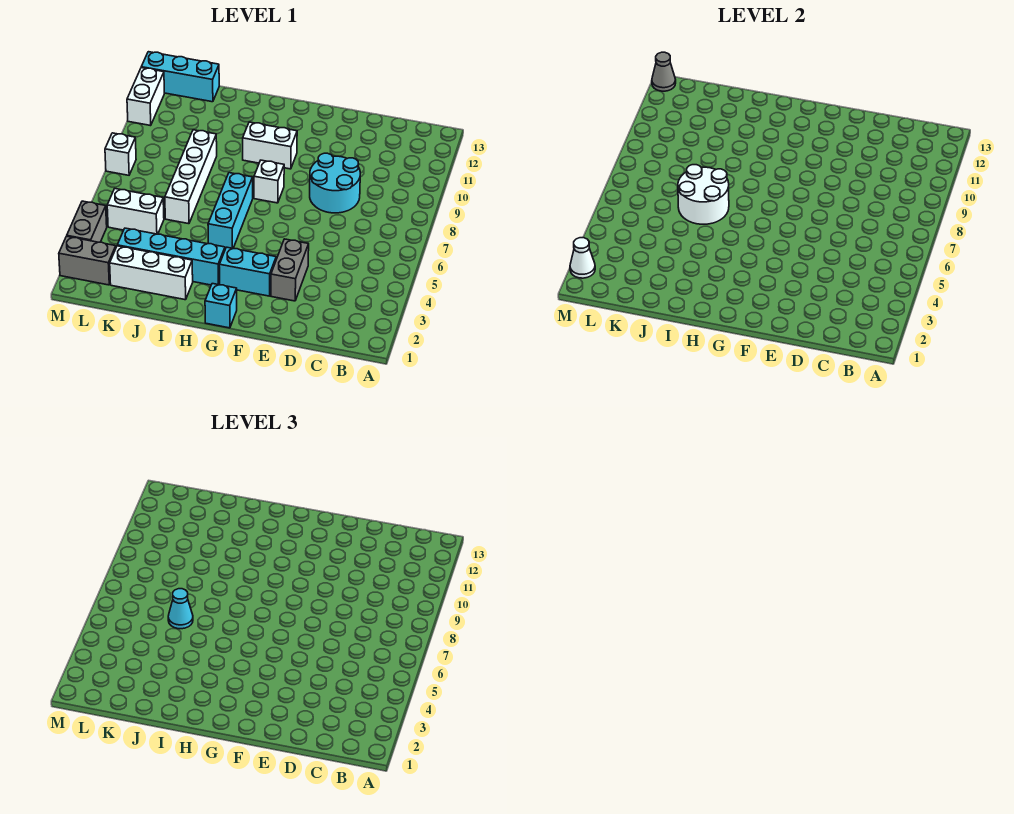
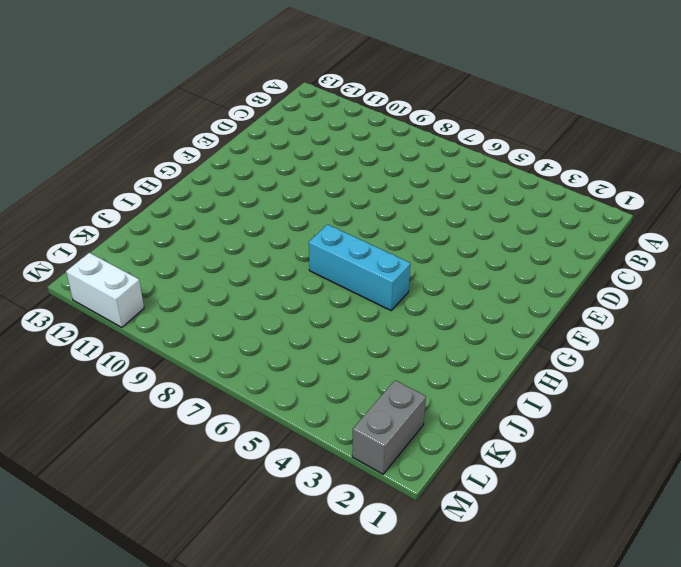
none -> cyan round brick D8:E9 level 1
none -> grey brick E3:E4 level 1
none -> cyan brick F3:G3 level 1

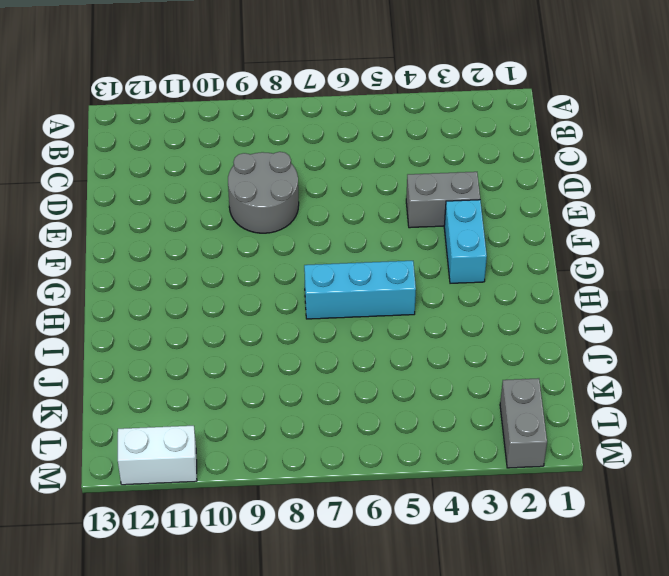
grey round brick D8:E9 level 1 -> cyan round brick D8:E9 level 1
none -> cyan brick G1 level 1
none -> white brick G8 level 1
none -> white brick G10:H10 level 1

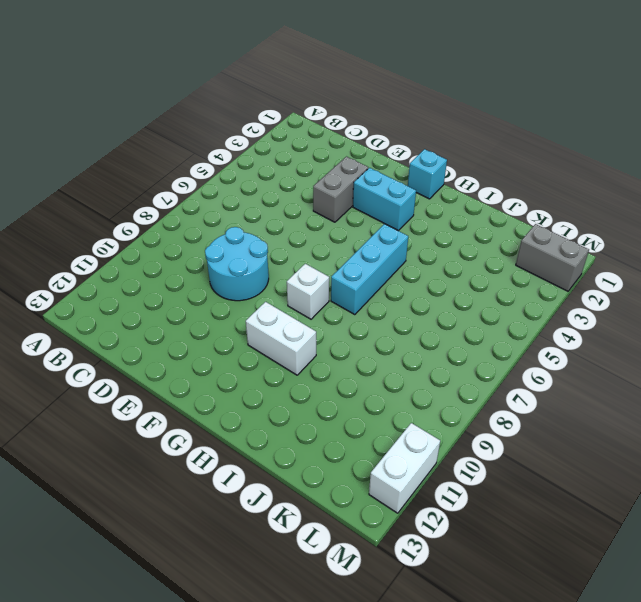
none -> cyan brick H3:K3 level 1
none -> white brick I2:K2 level 1
none -> white brick J6:J9 level 1

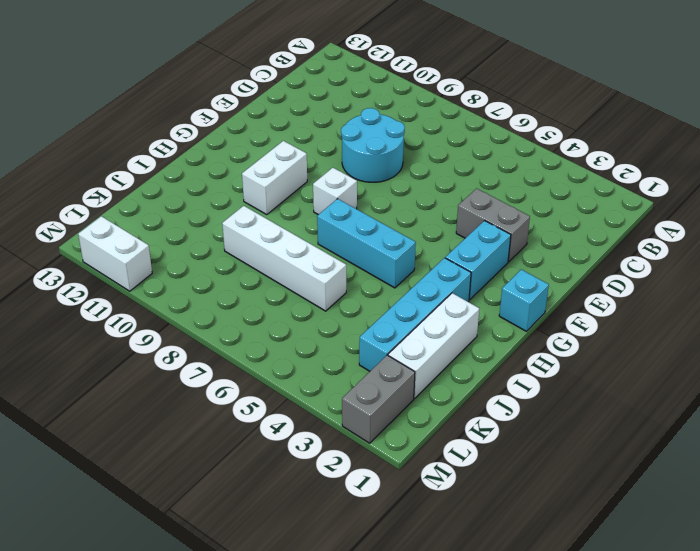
none -> white brick K5:L5 level 1
none -> cyan brick K13:M13 level 1
none -> grey brick M3:M4 level 1

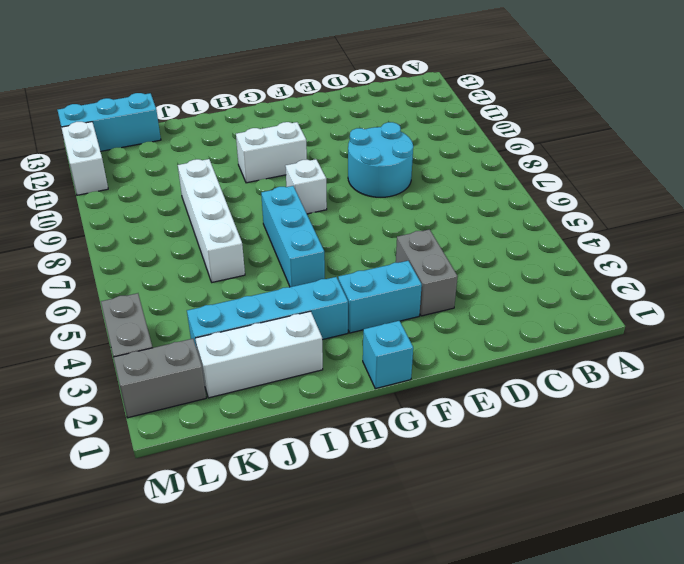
none -> white brick K5:L5 level 1
none -> white brick M8 level 1
none -> white round brick I6:J7 level 2

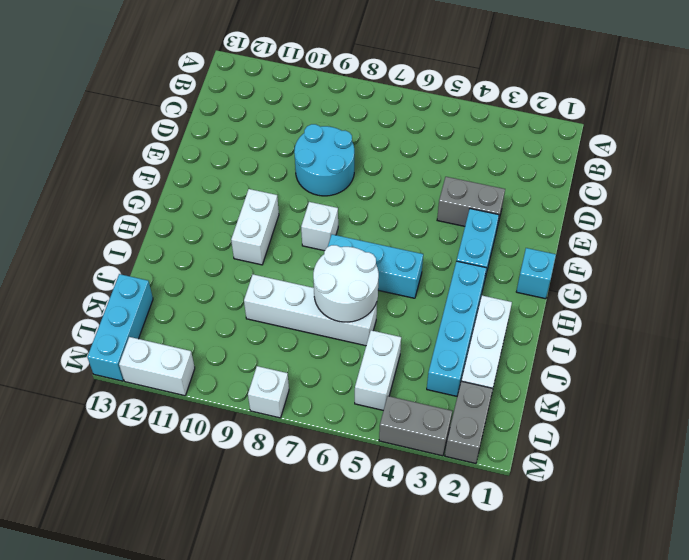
none -> white cone M2 level 2
none -> grey cone M13 level 2
none -> cyan cone J6 level 3

